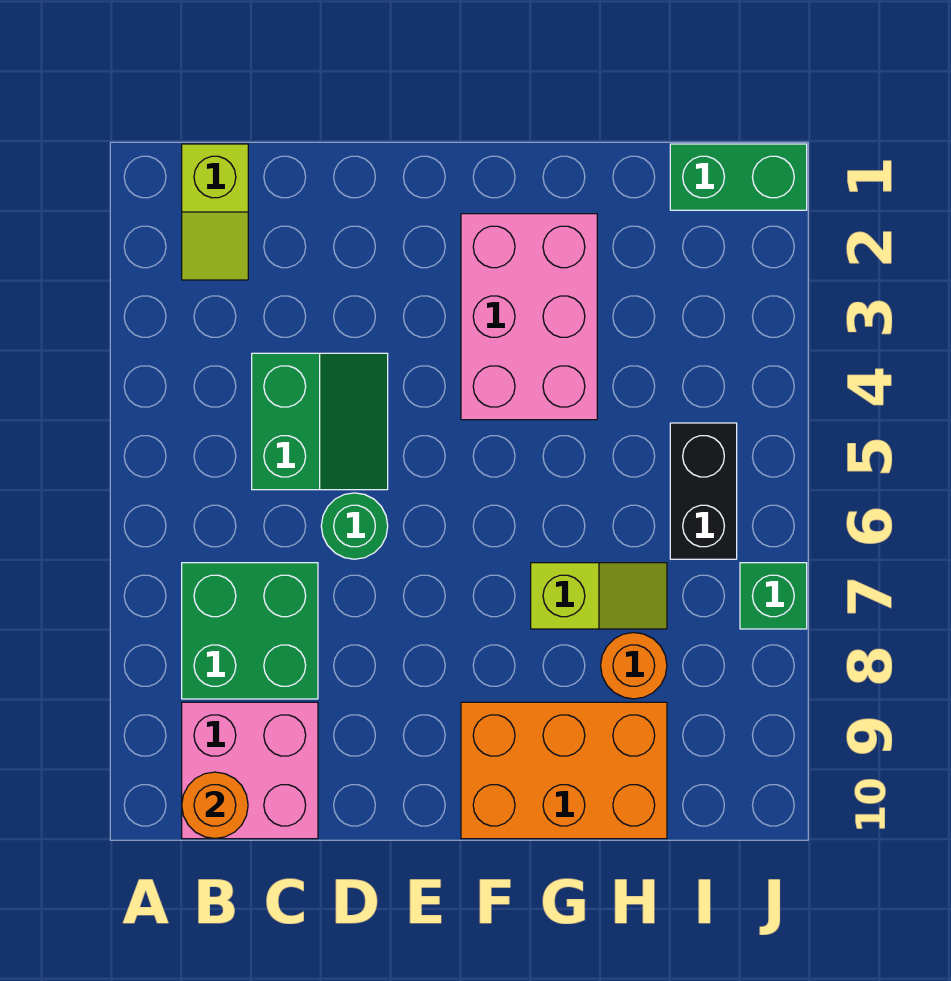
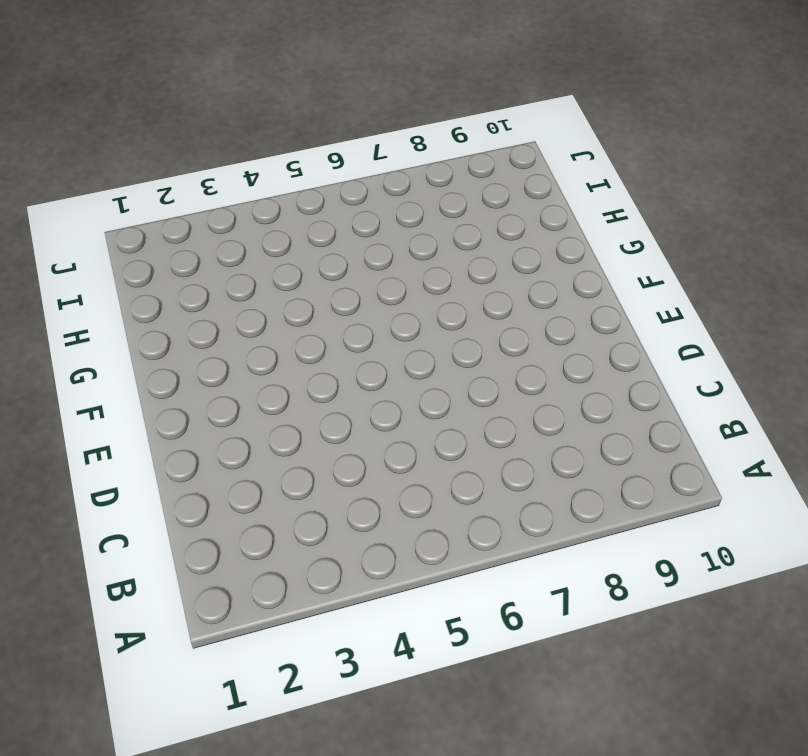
none -> lime slope B1:B2 level 1 top 1
none -> green brick B7:C8 level 1
none -> pink brick B9:C10 level 1

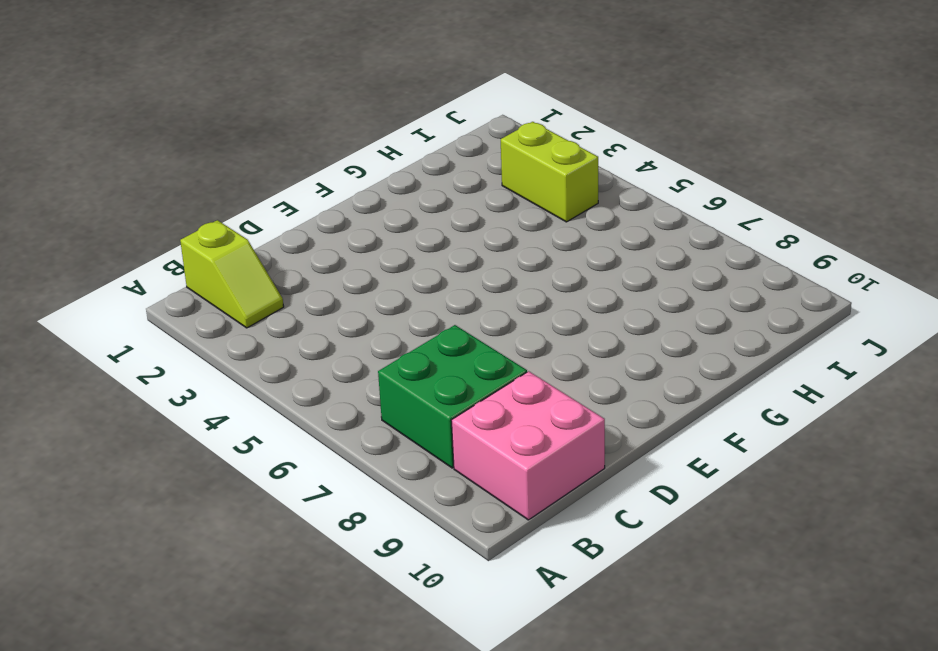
lime brick I3:I4 level 1 -> none
none -> green slope C4:D5 level 1 top C
none -> green round brick D6 level 1
none -> pink brick F2:G4 level 1

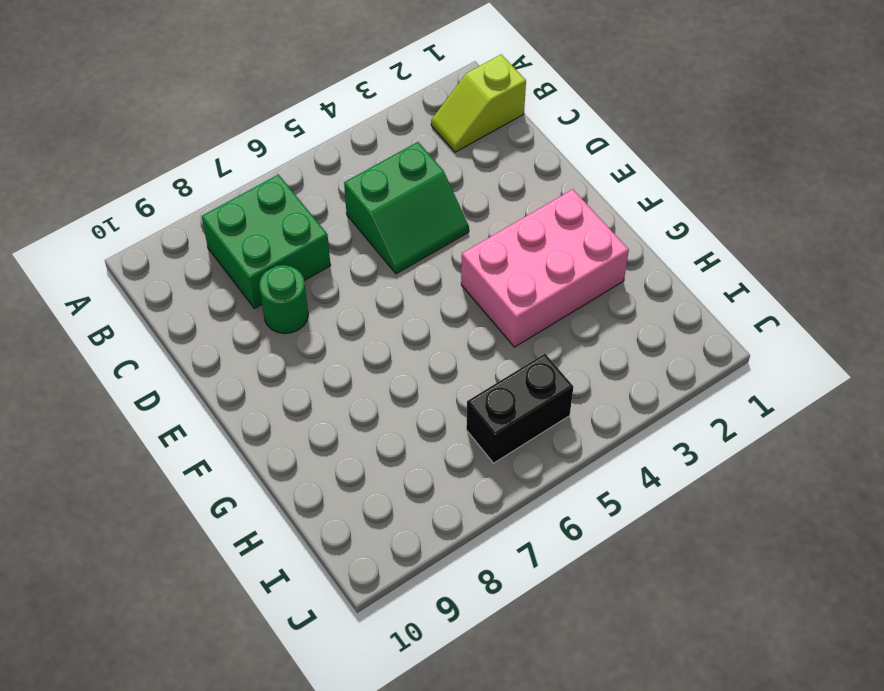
green round brick D8 level 1 -> green round brick D6 level 1
none -> pink brick B9:C10 level 1
none -> orange brick F9:H10 level 1
none -> lime slope G7:H7 level 1 top G

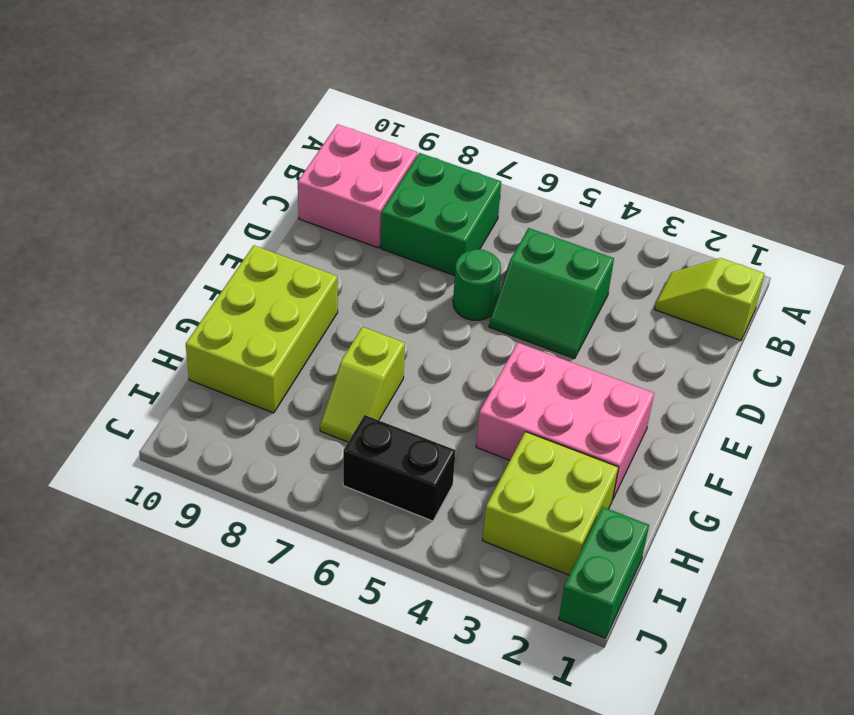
lime brick F9:H10 level 1 -> orange brick F9:H10 level 1
lime brick H2:I3 level 1 -> none
none -> orange round brick H8 level 1
none -> green brick J7 level 1
none -> orange round brick B10 level 2

